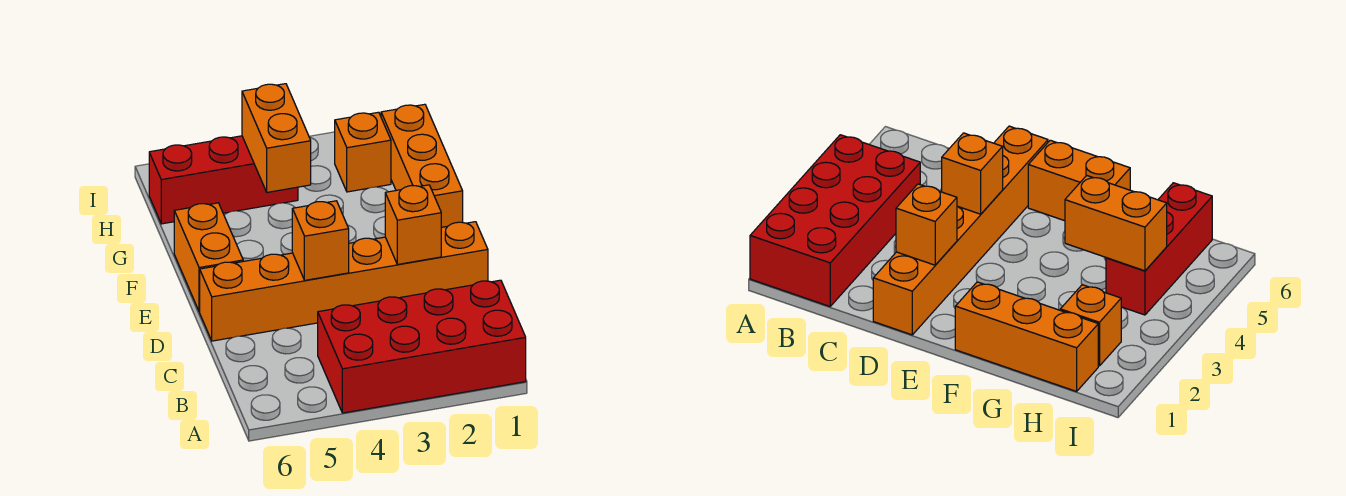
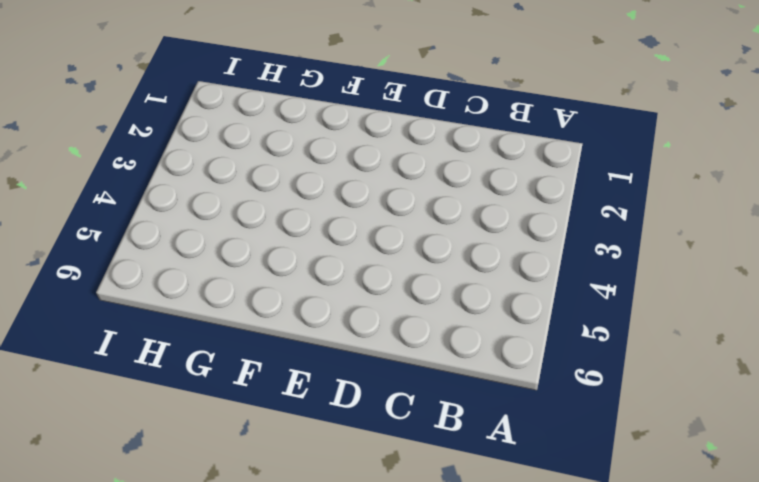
none -> red brick A1:B4 level 1
none -> orange brick D1:D6 level 1

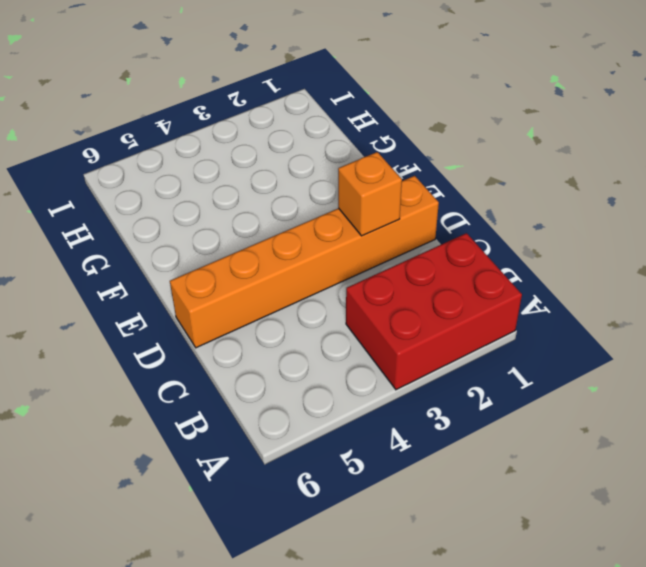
red brick A1:B3 level 1 -> red brick A1:B4 level 1
none -> orange brick E6:F6 level 1
none -> orange brick F1:H1 level 1

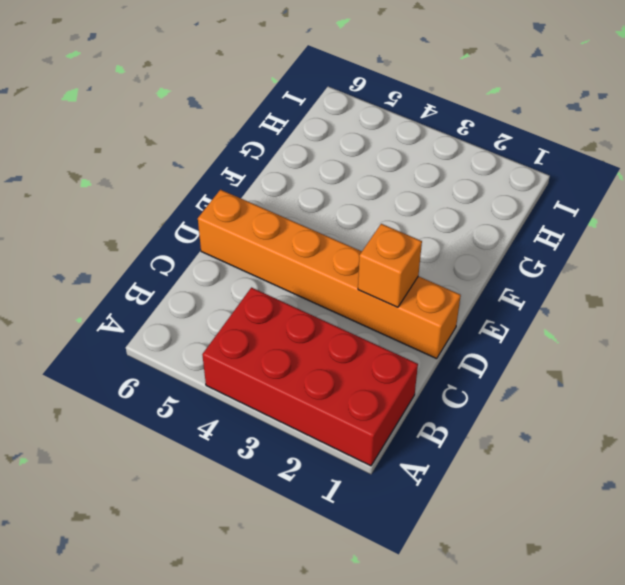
none -> orange brick E6:F6 level 1
none -> orange brick F1:H1 level 1

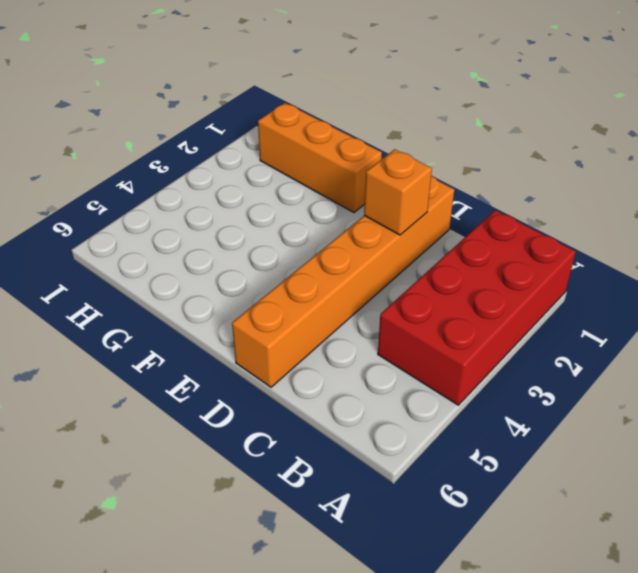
none -> orange brick E6:F6 level 1
none -> orange brick H2 level 1

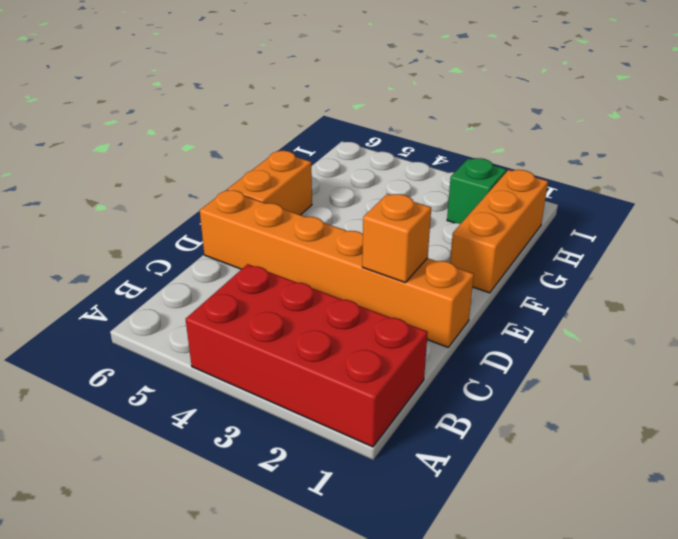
green brick H2 level 1 -> orange brick H2 level 1
none -> red brick H4:H6 level 1
none -> orange brick D4 level 2

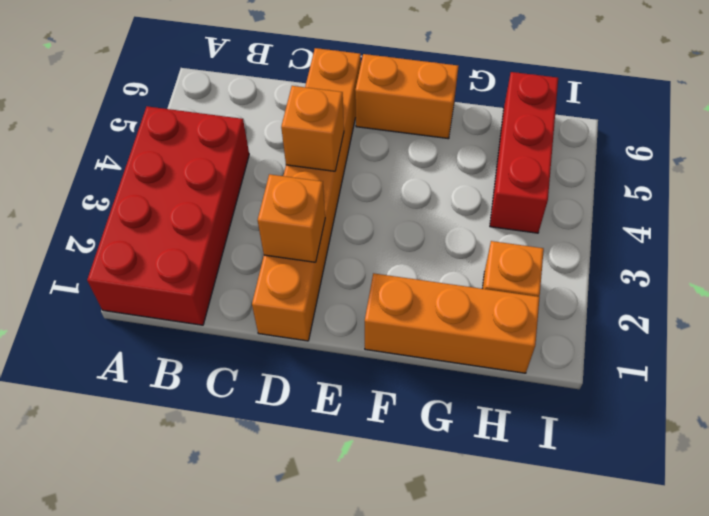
none -> orange brick G4:H4 level 2

